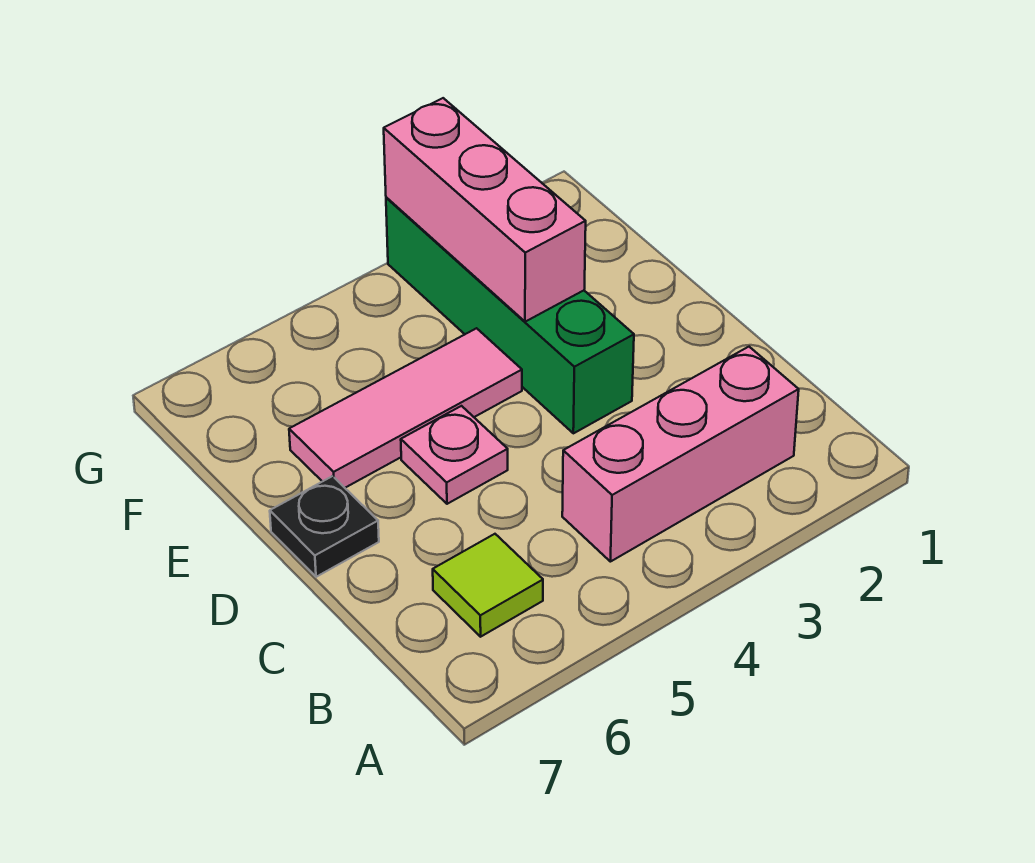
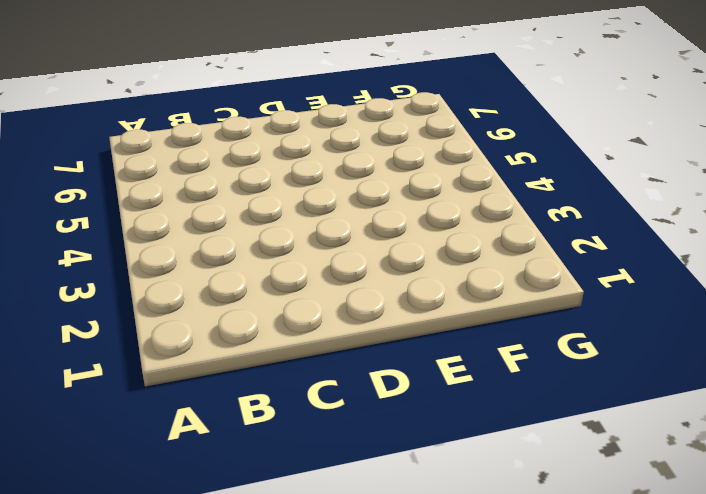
none -> pink brick B2:B4 level 1
none -> lime tile B6 level 1

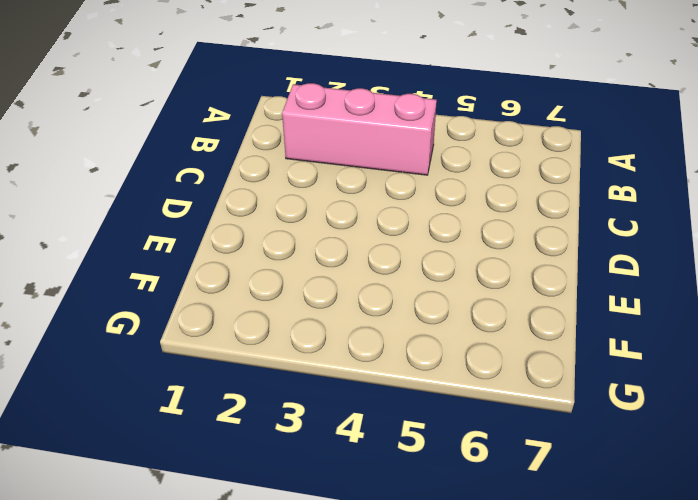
none -> lime tile B6 level 1
none -> green brick D3:G3 level 1

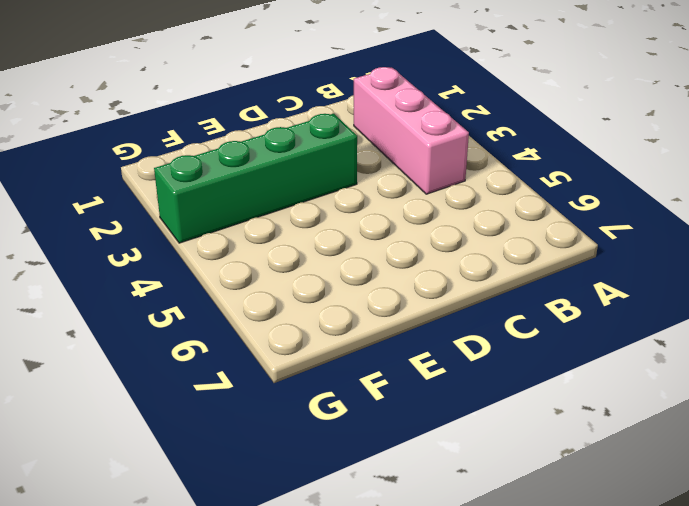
none -> lime tile B6 level 1
none -> pink plate D5 level 1

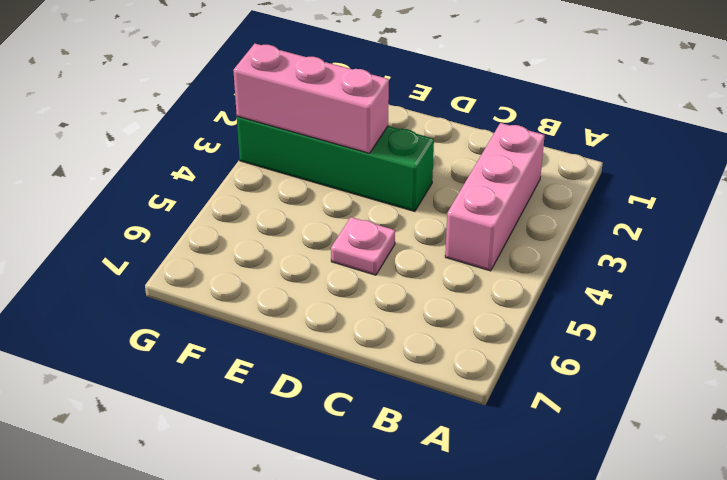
none -> lime tile B6 level 1
none -> black plate D7 level 1

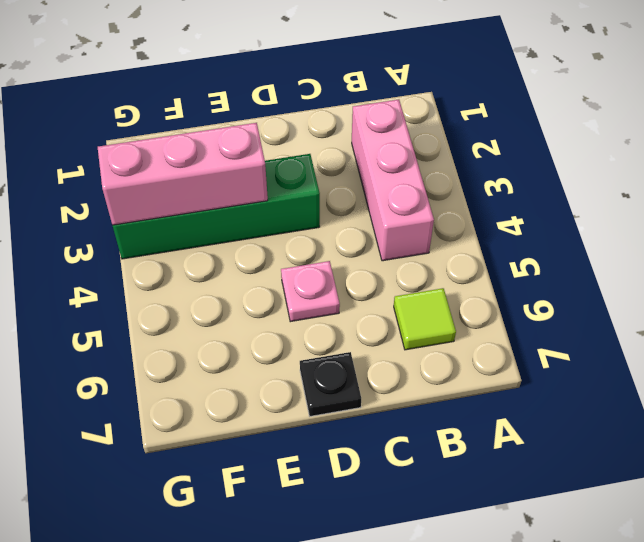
none -> pink tile E4:E6 level 1

